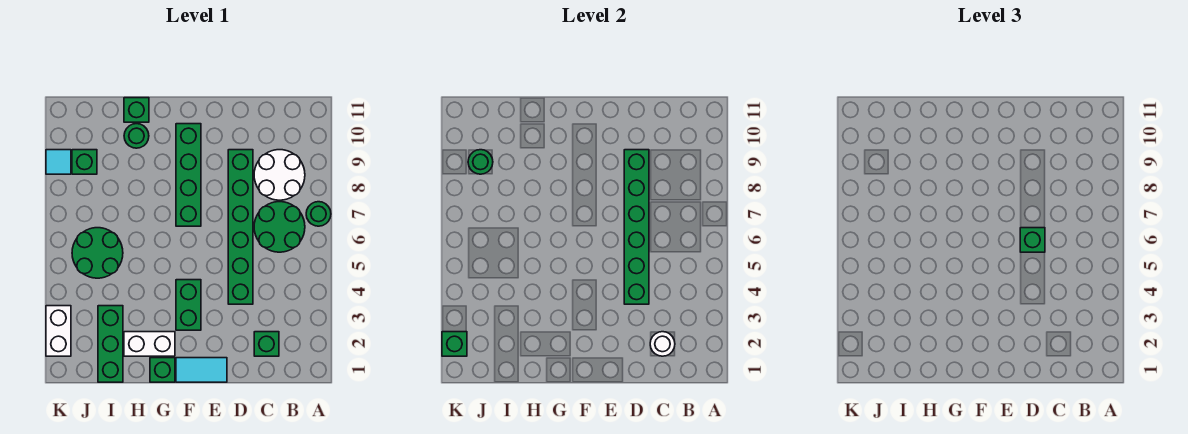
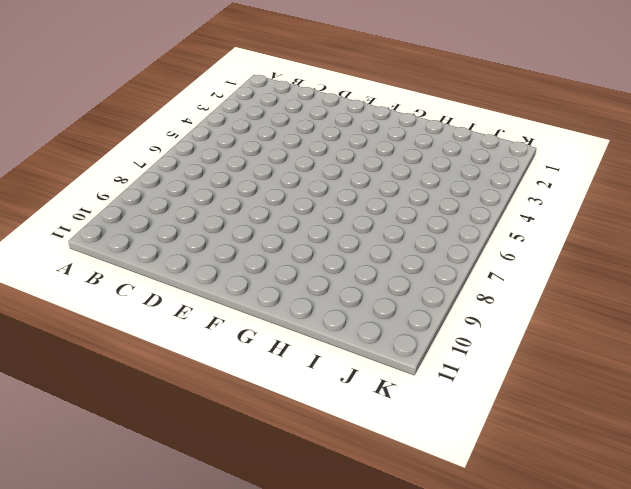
none -> green round brick A7 level 1
none -> green round brick B6:C7 level 1
none -> white round brick B8:C9 level 1

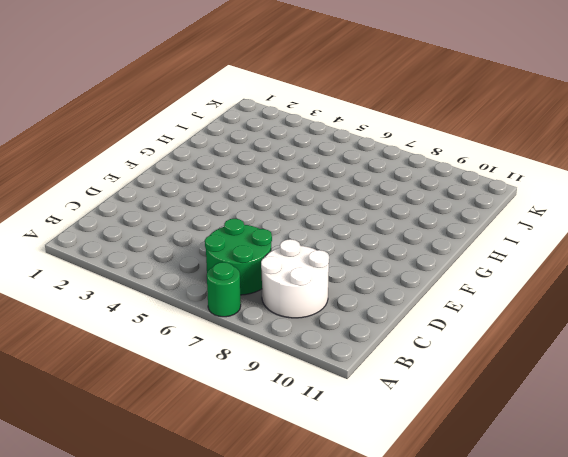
none -> green brick C2 level 1
none -> green brick D4:D9 level 1
none -> cyan tile E1:F1 level 1

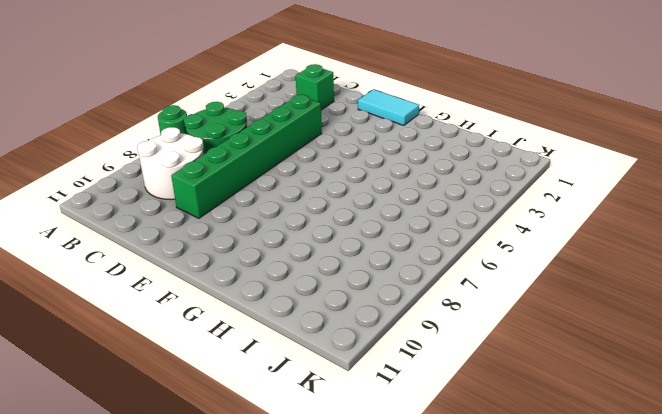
none -> green brick F3:F4 level 1
none -> green brick F7:F10 level 1
none -> green brick G1 level 1

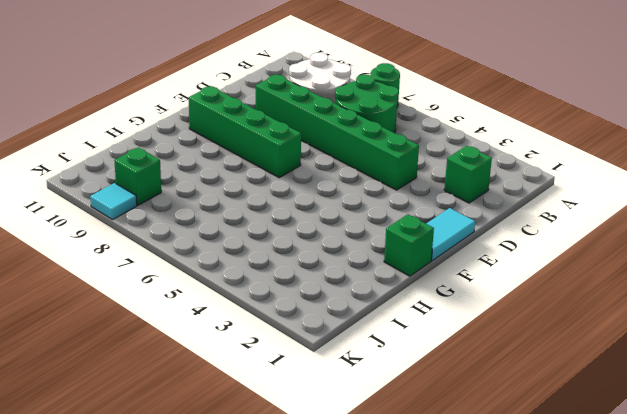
none -> green brick F3:F4 level 1
none -> white brick G2:H2 level 1
none -> green round brick H10 level 1

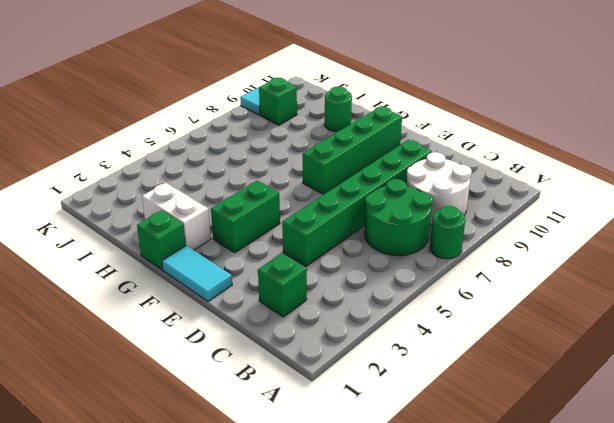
none -> green brick H11 level 1
none -> green brick I1:I3 level 1
none -> green round brick I5:J6 level 1

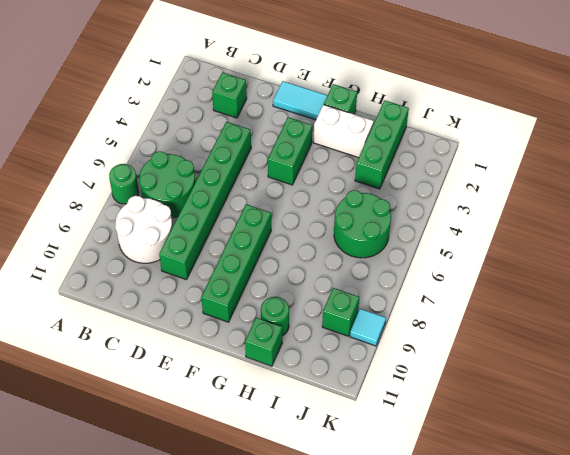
none -> white brick K2:K3 level 1
none -> white round brick C2 level 2
none -> green brick D4:D9 level 2

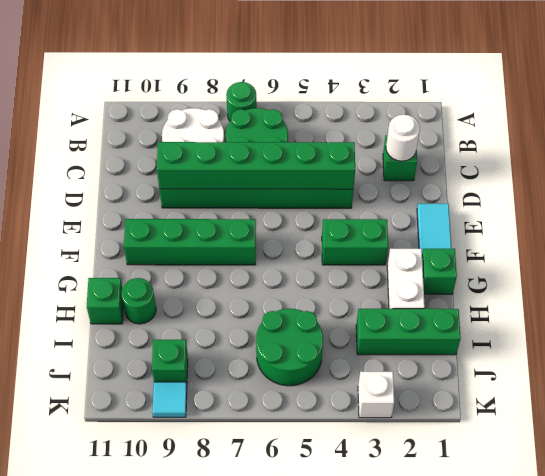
white brick K3 level 1 -> white brick K2:K3 level 1
none -> green round brick J9 level 2
none -> green brick K2 level 2
none -> green brick D6 level 3

